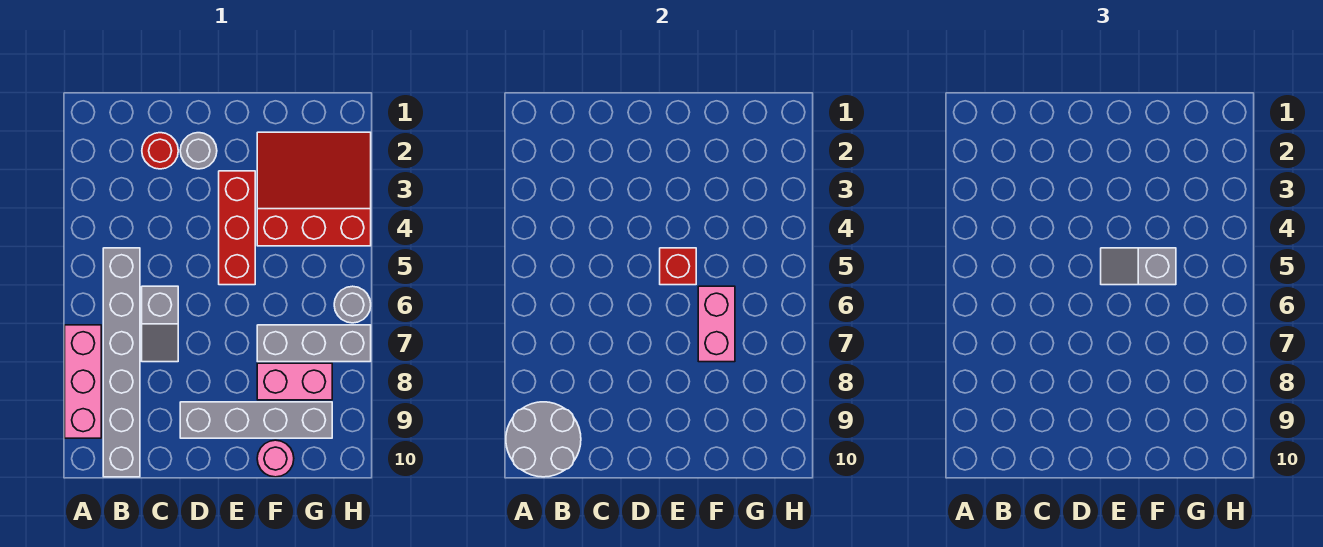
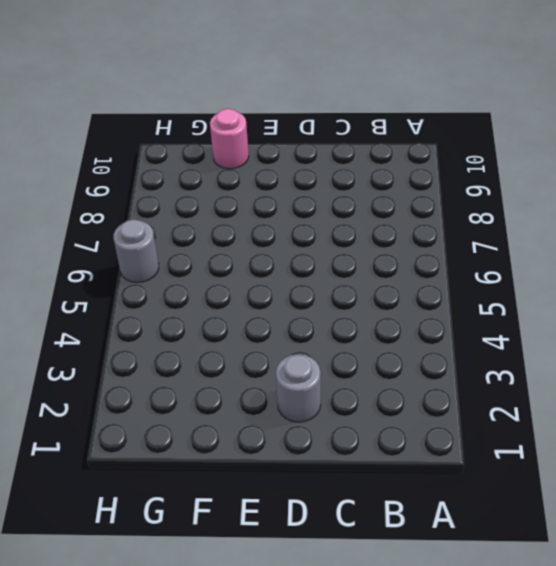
none -> pink brick A7:A9 level 1
none -> grey brick B5:B10 level 1
none -> red round brick C2 level 1

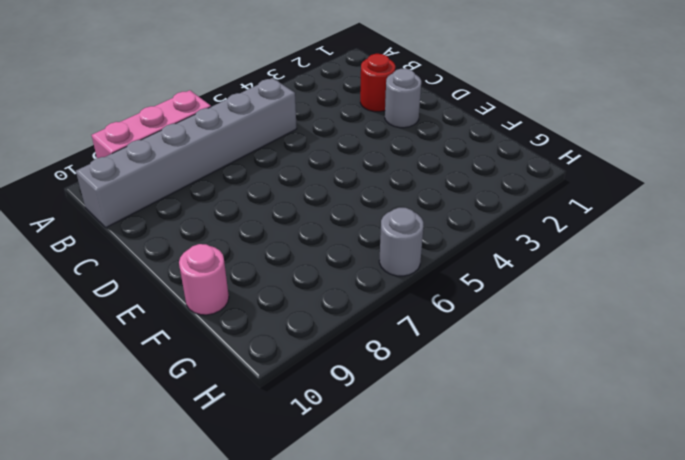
none -> grey slope C6:C7 level 1 top 6
none -> grey brick D9:G9 level 1
none -> red brick E3:E5 level 1

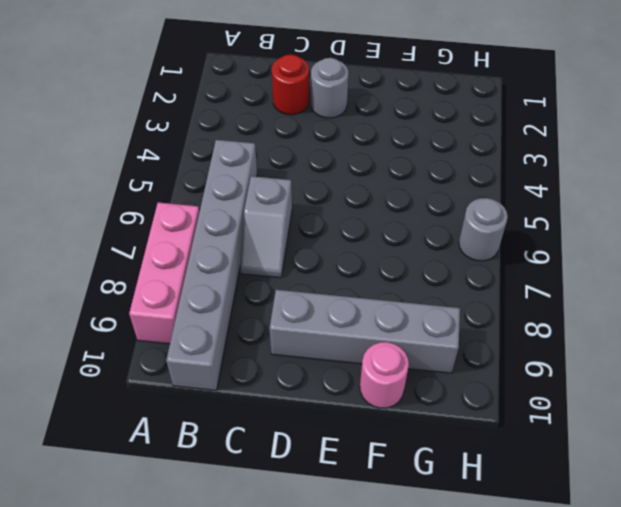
none -> red brick E3:E5 level 1
none -> red slope F2:H4 level 1 top 4
none -> grey brick F7:H7 level 1

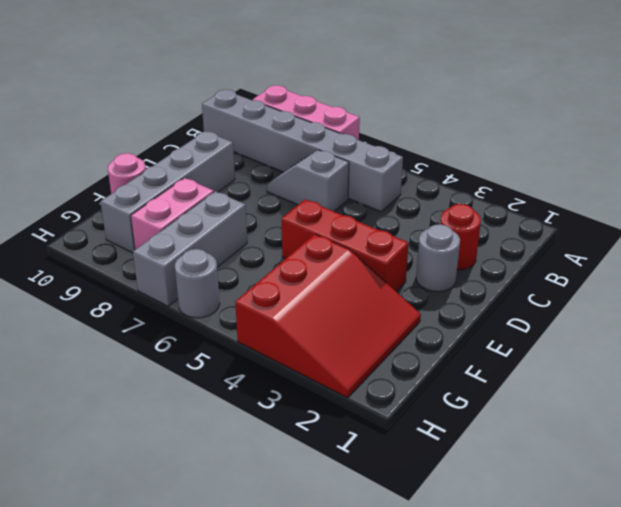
none -> grey round brick A9:B10 level 2
none -> red brick E5 level 2
none -> pink brick F6:F7 level 2

